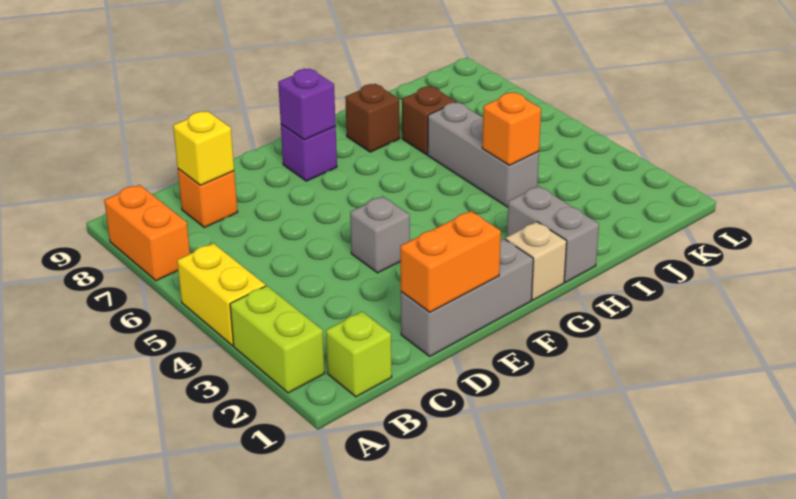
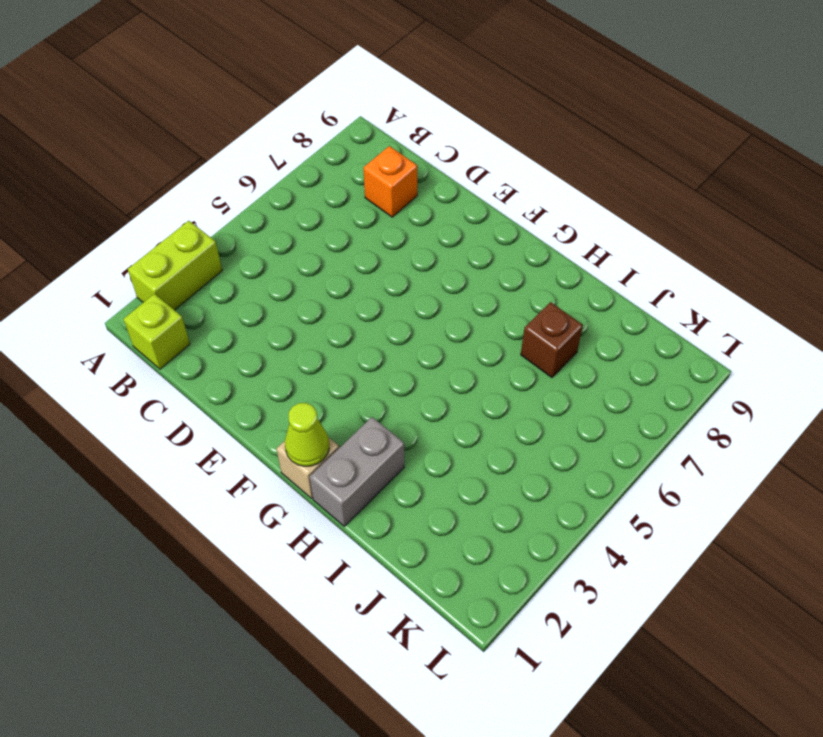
lime cone G1 level 2 -> none
none -> yellow brick A4:A5 level 1
none -> orange brick A7:A8 level 1
none -> grey brick D1:F1 level 1

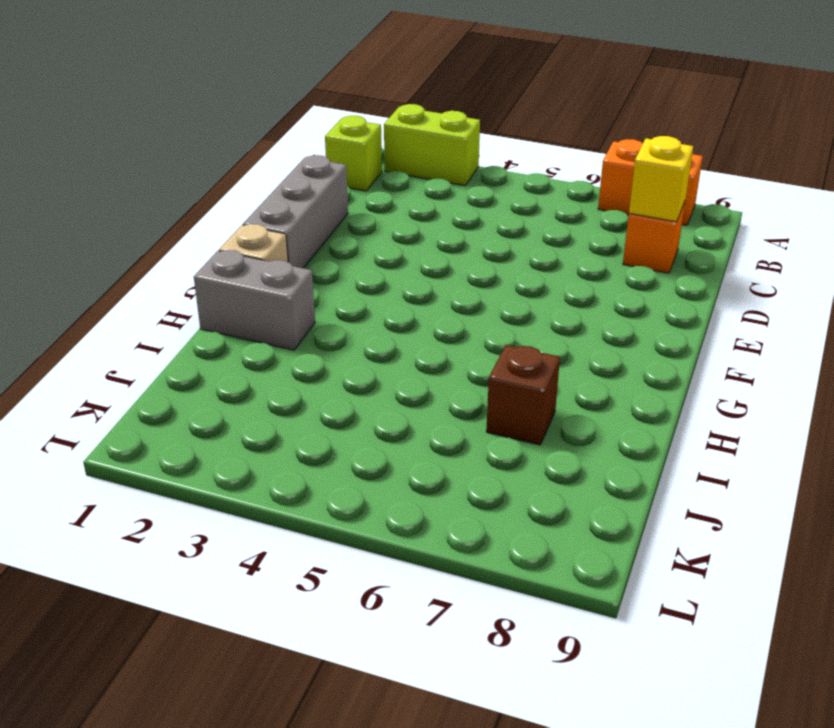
none -> yellow brick A4:A5 level 1
none -> grey brick E4 level 1
none -> purple brick F8 level 1

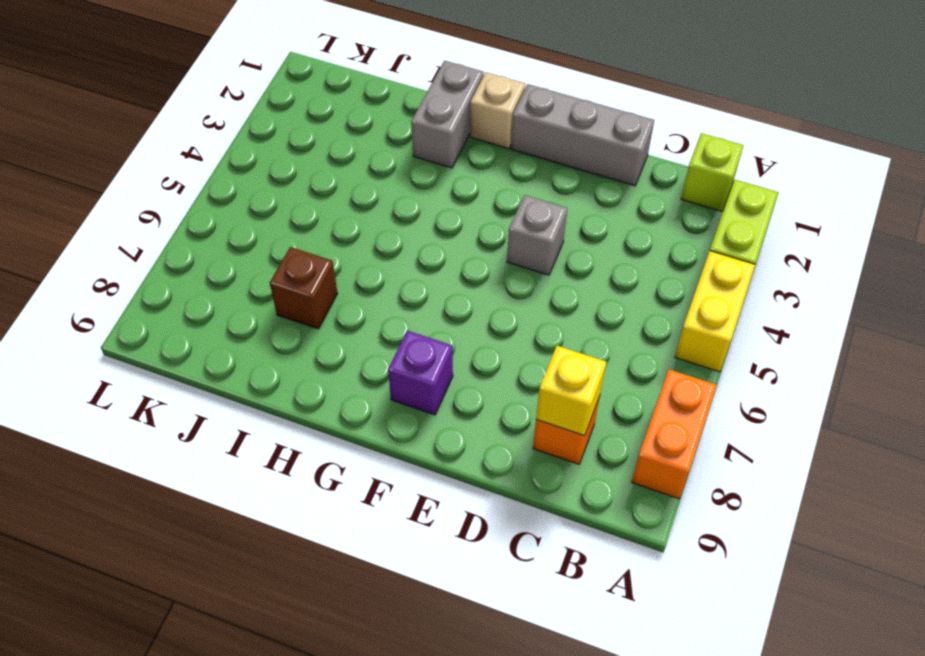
none -> brown brick H8 level 1
none -> grey brick I4:I6 level 1
none -> orange brick D1:E1 level 2

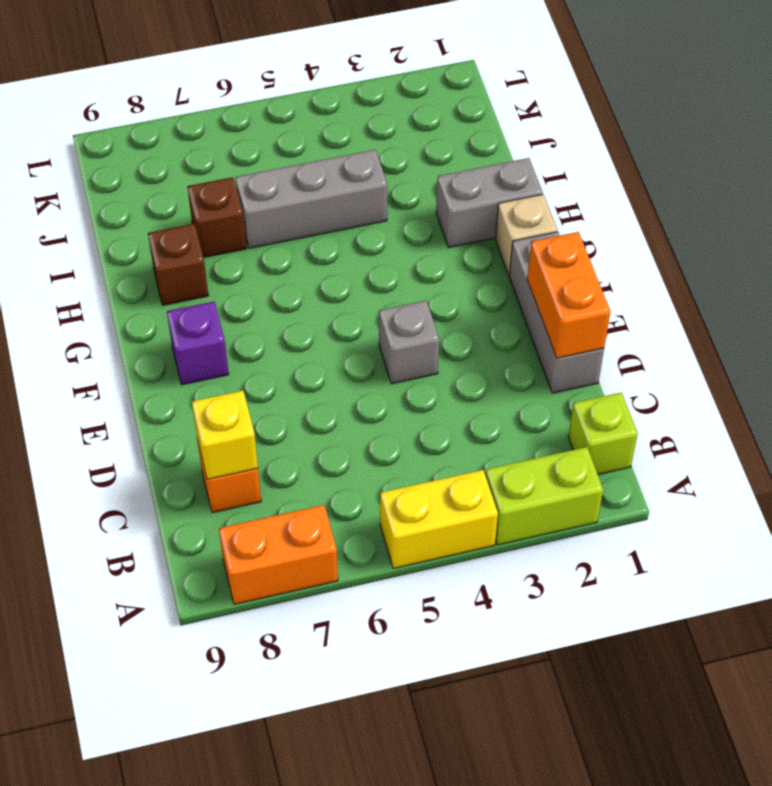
none -> purple brick F8 level 2
none -> orange brick I4 level 2

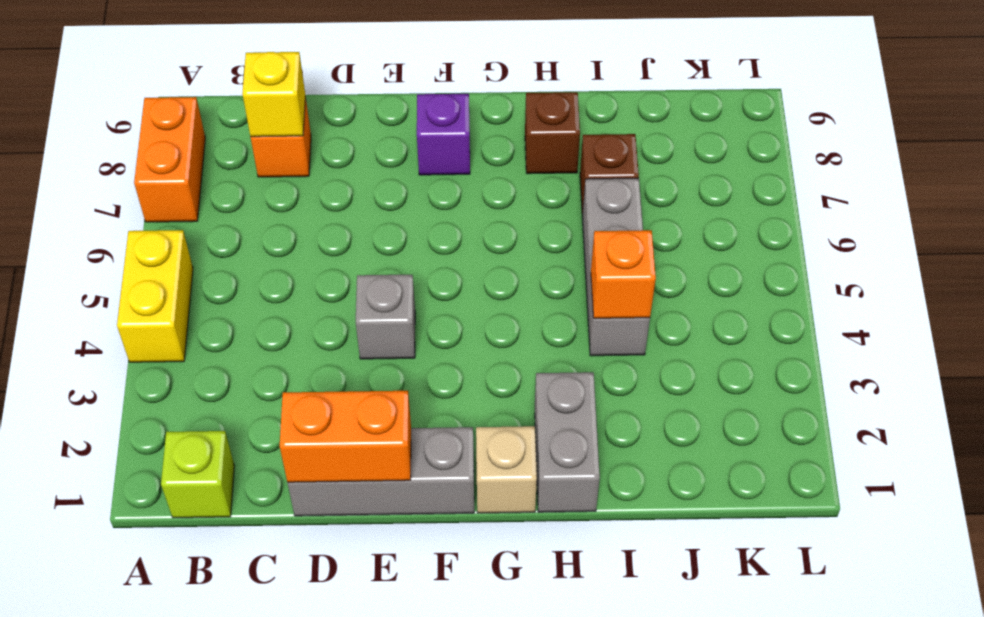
none -> lime brick A2:A3 level 1
none -> purple brick F8 level 2

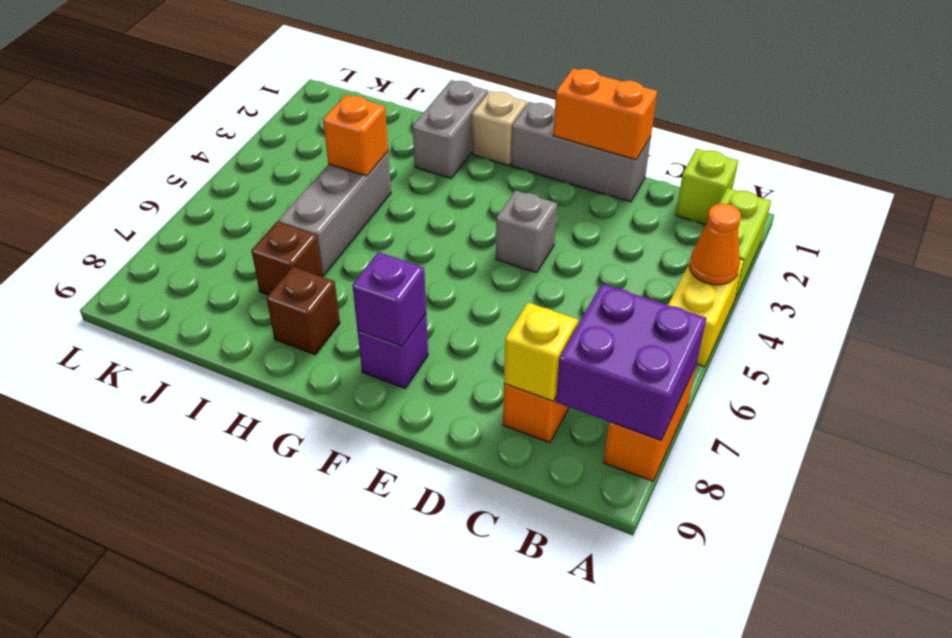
orange cone A4 level 2 -> none
purple brick A7:B8 level 2 -> none

